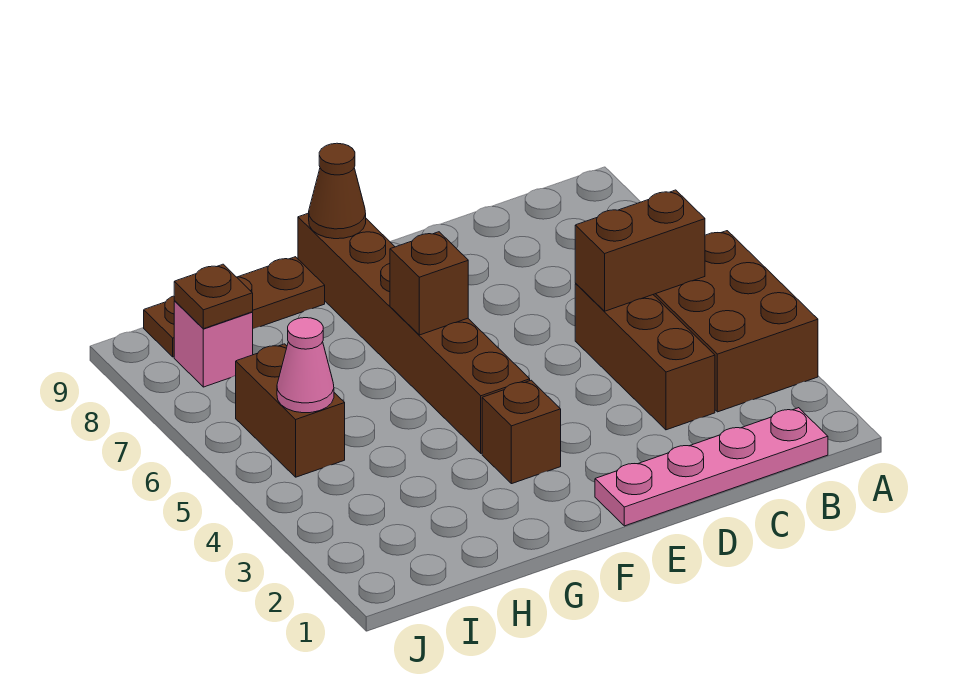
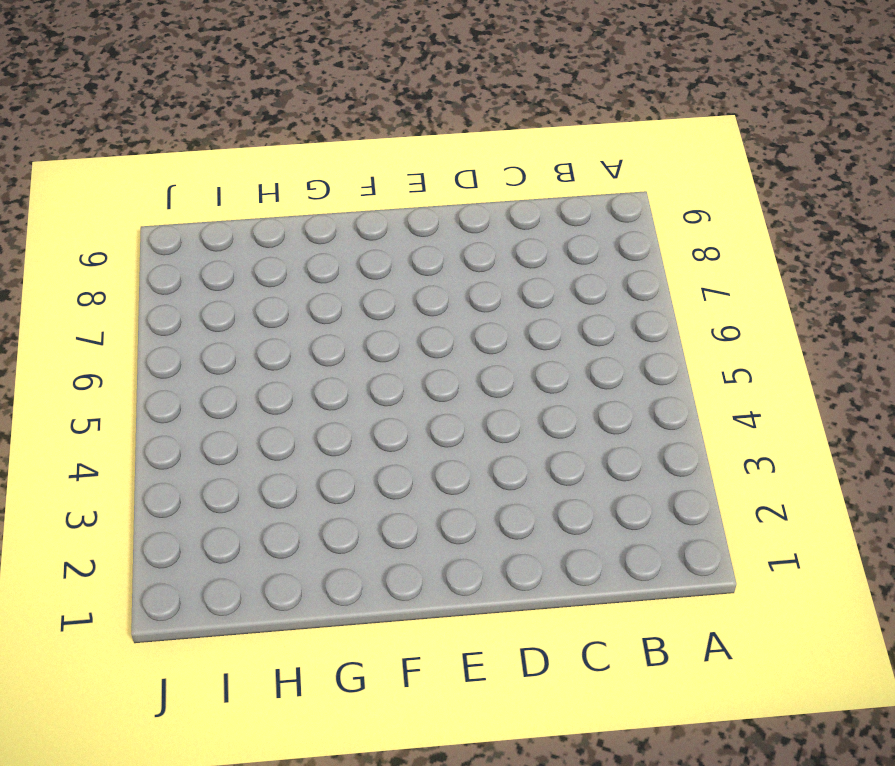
none -> brown brick A3:B5 level 1
none -> pink plate B1:E1 level 1
none -> brown brick C3:C5 level 1

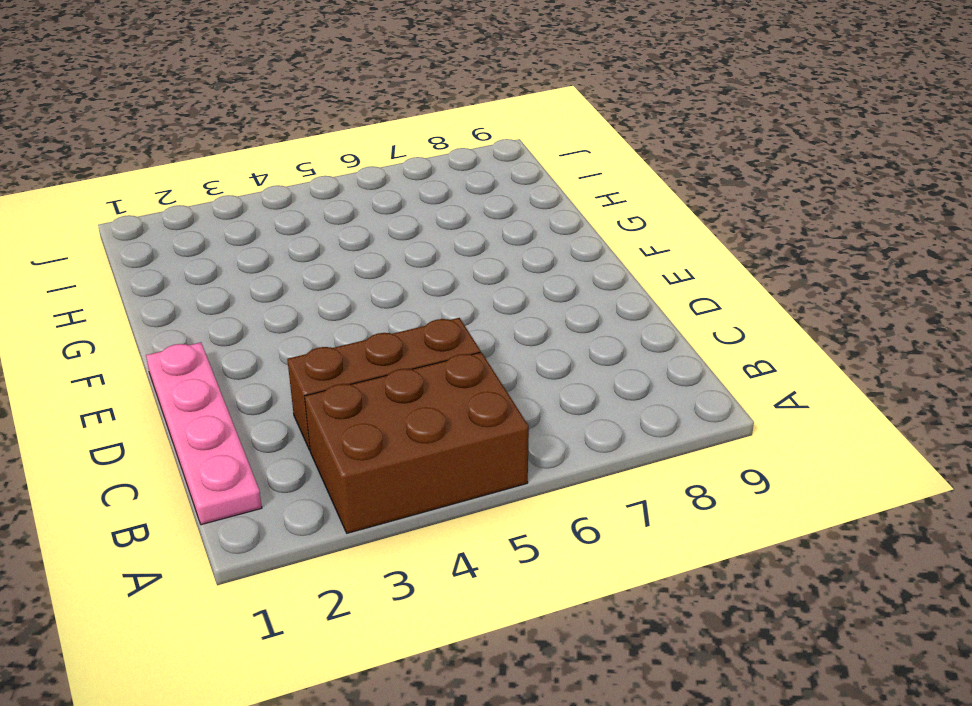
none -> brown brick F3 level 1
none -> brown brick F4:F9 level 1
none -> brown plate G9:I9 level 1

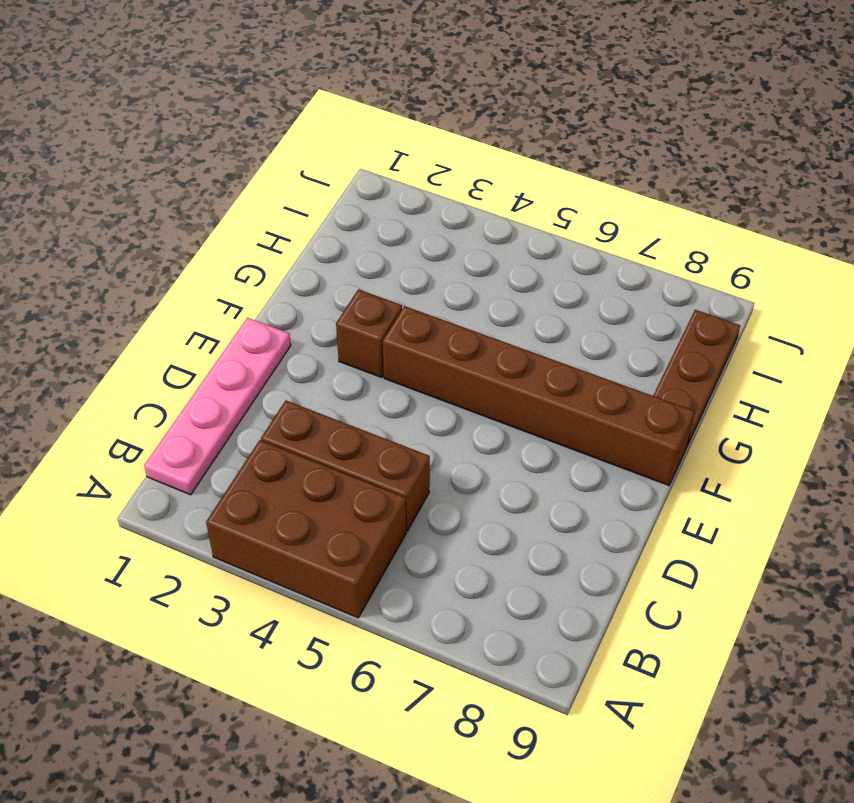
none -> brown brick I5:I6 level 1
none -> pink brick I8 level 1
none -> brown brick B5:C5 level 2

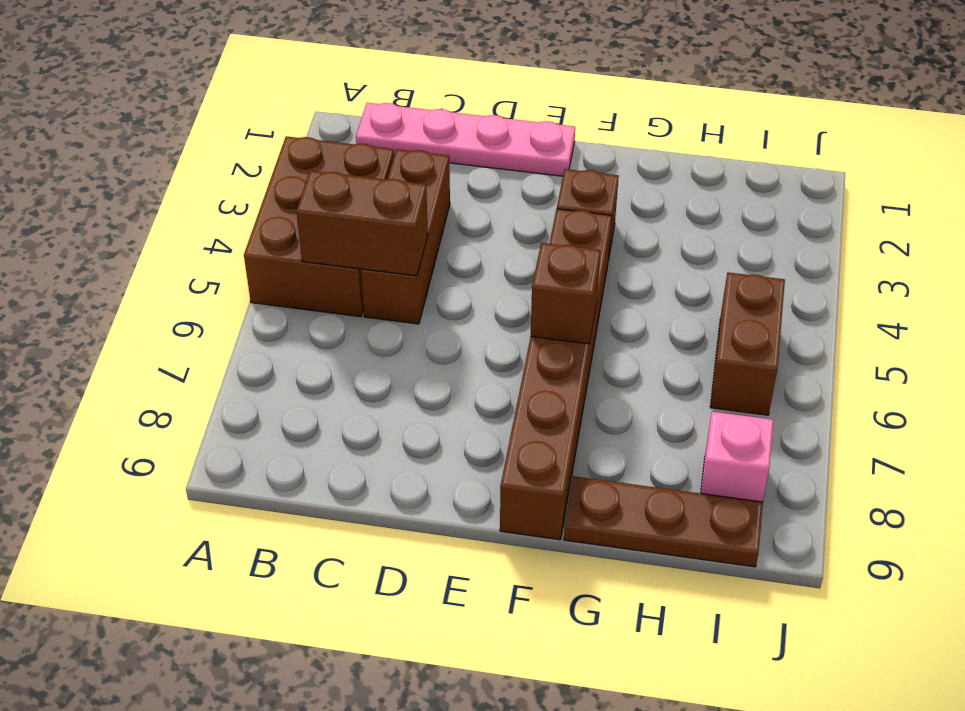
none -> brown cone F9 level 2
none -> pink cone I5 level 2
none -> brown plate I8 level 2

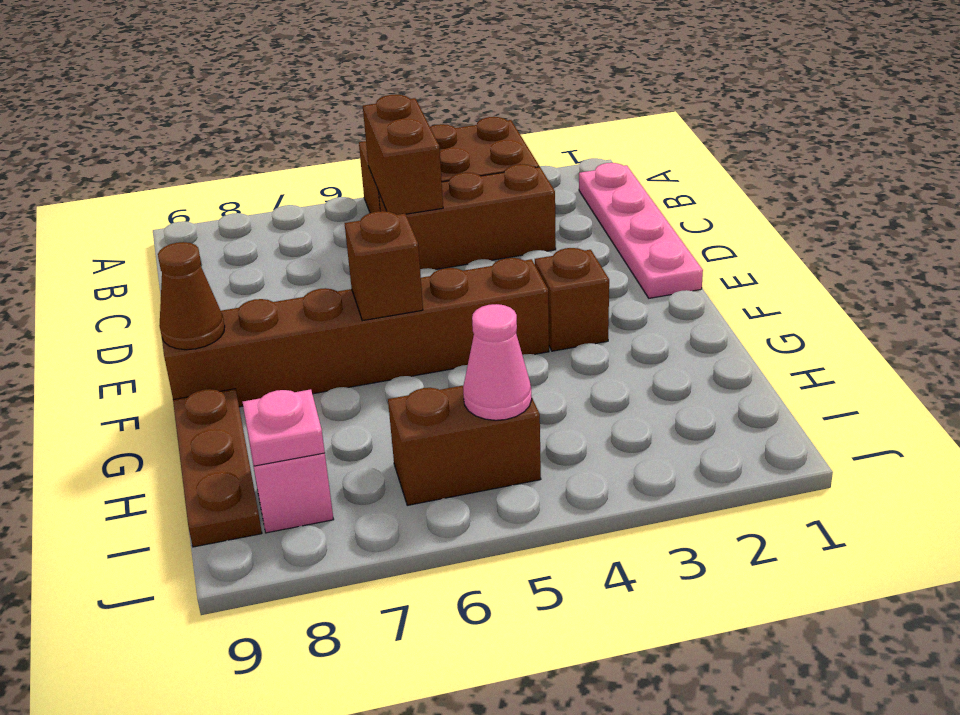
pink plate I8 level 2 -> brown plate I8 level 2

